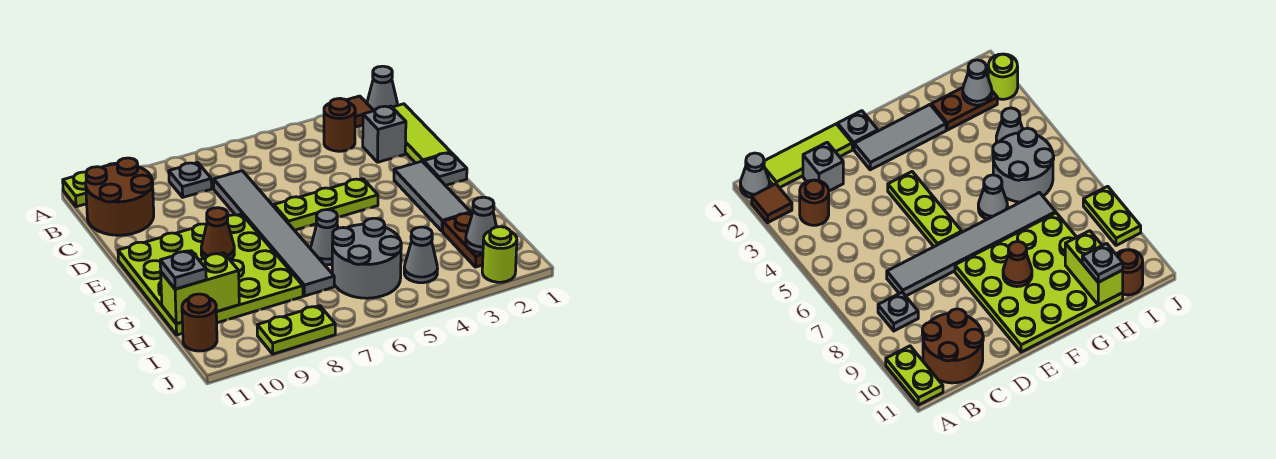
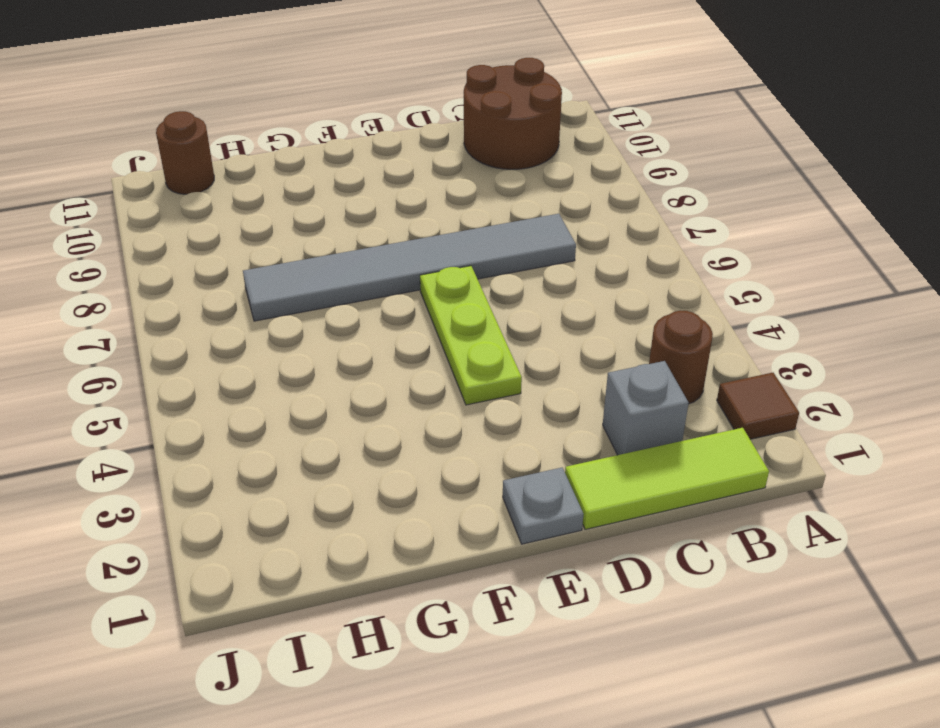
none -> grey cone A1 level 1
none -> lime plate A10:A11 level 1
none -> grey plate B8 level 1

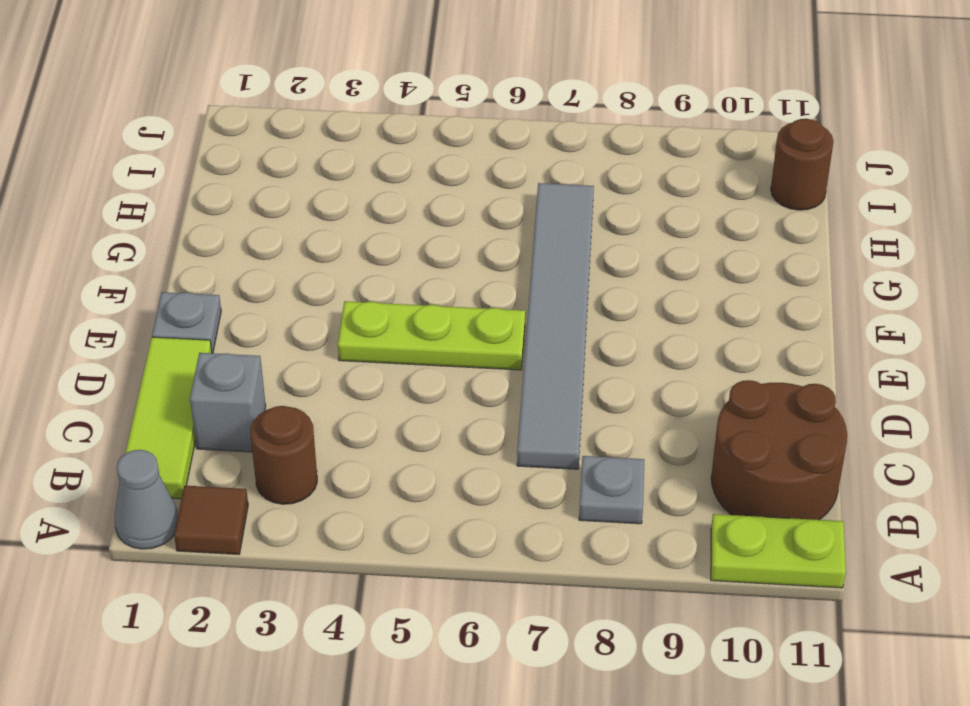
none -> grey tile E2:G2 level 1
none -> lime plate E8:H11 level 1
none -> grey cone G6 level 1

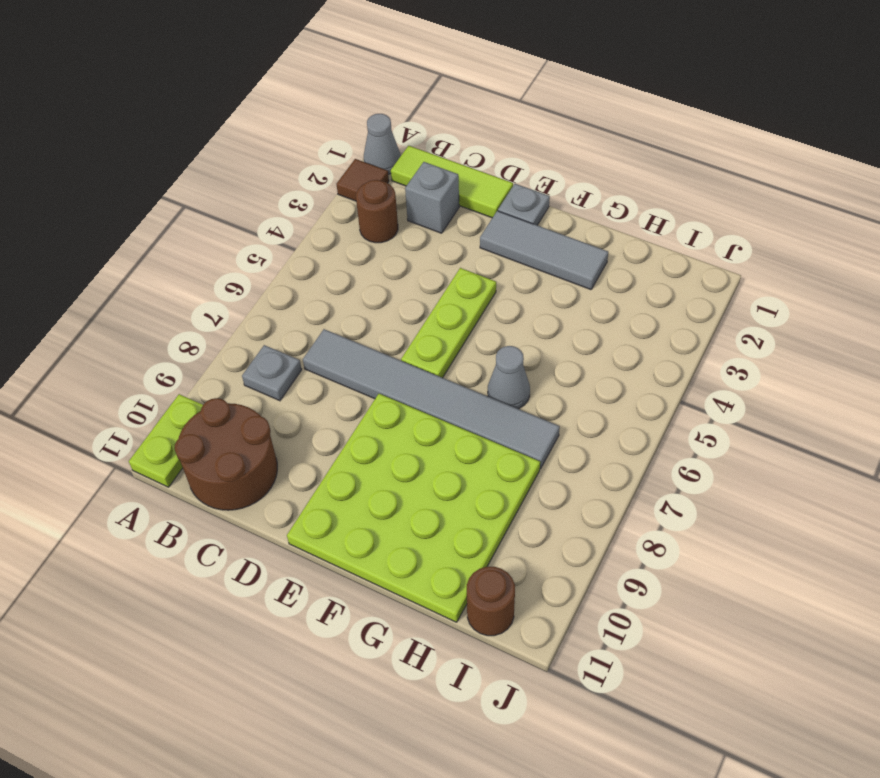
none -> brown plate H2:I2 level 1
none -> grey round brick H5:I6 level 1
none -> grey cone I4 level 1

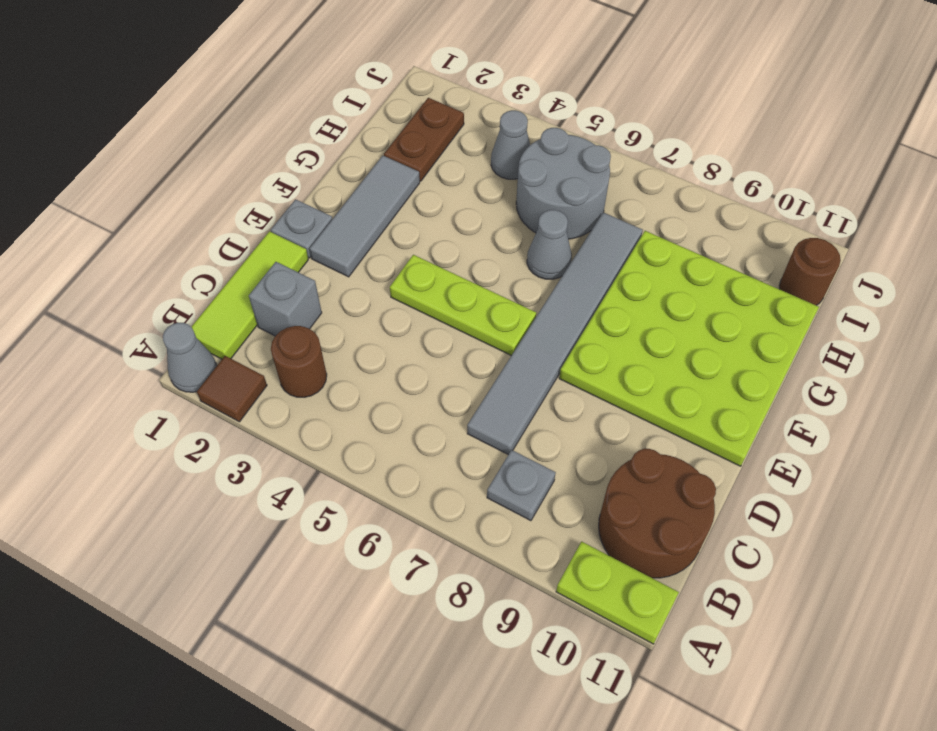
none -> lime round brick J2 level 1
none -> lime plate J8:J9 level 1
none -> brown cone F9 level 2

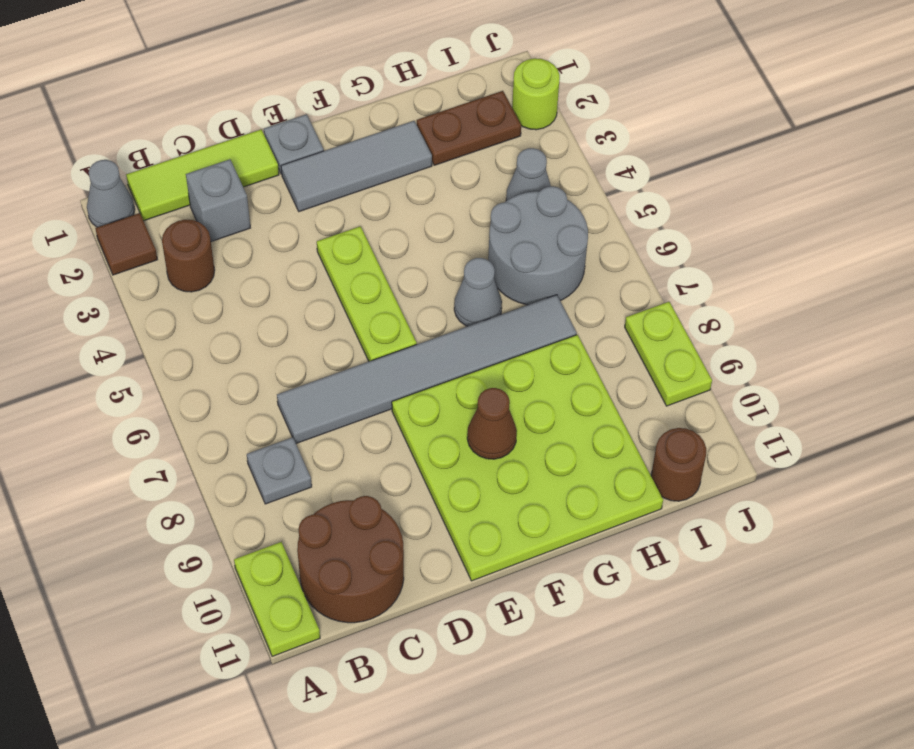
none -> lime brick H10:H11 level 2
none -> grey cone I2 level 2
none -> grey plate H11 level 3

